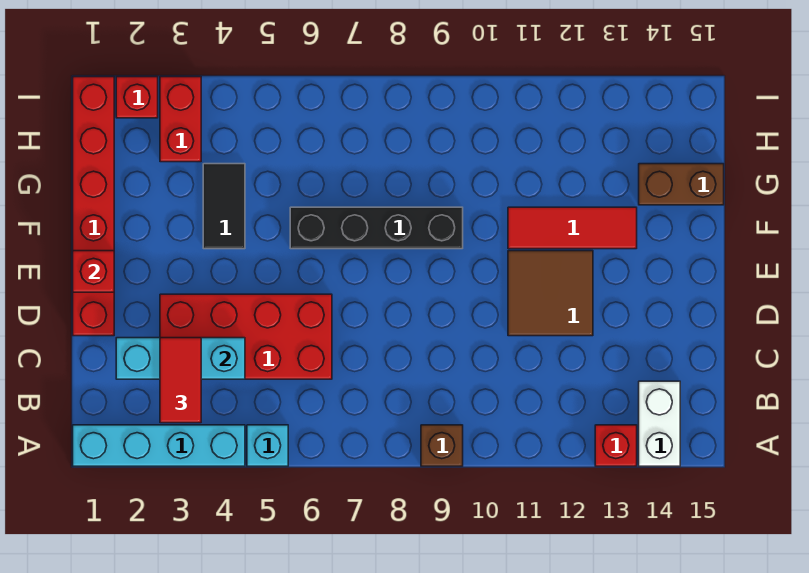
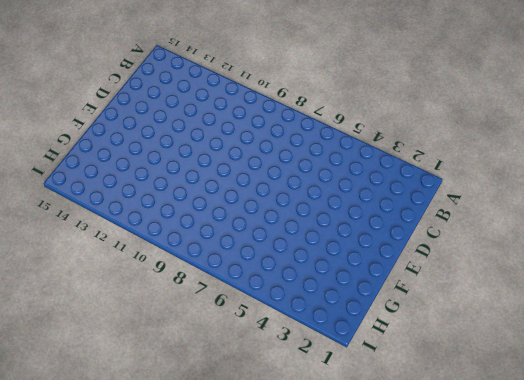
none -> cyan brick A1:A4 level 1
none -> cyan brick A5 level 1
none -> brown brick A9 level 1

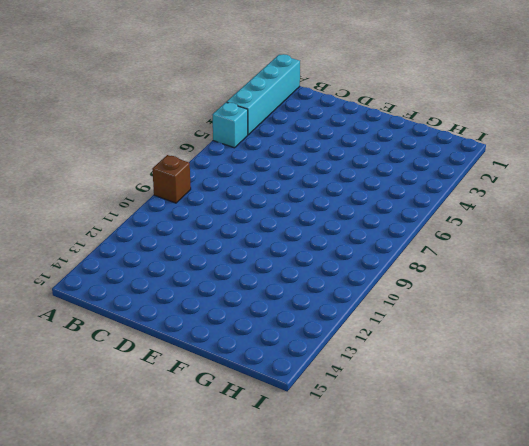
none -> red brick A13 level 1
none -> white brick A14:B14 level 1
none -> red brick C3:D6 level 1

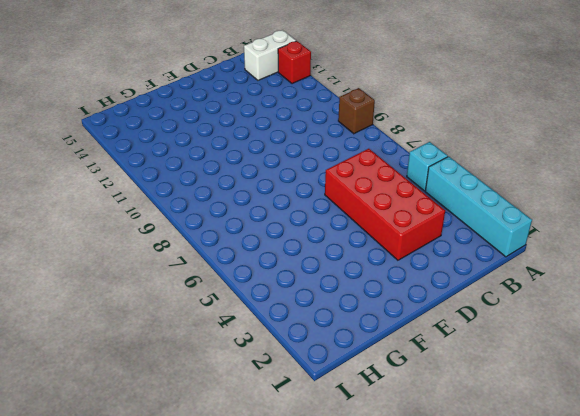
none -> red brick D1:I1 level 1
none -> brown tile D11:E12 level 1
none -> black tile F4:G4 level 1

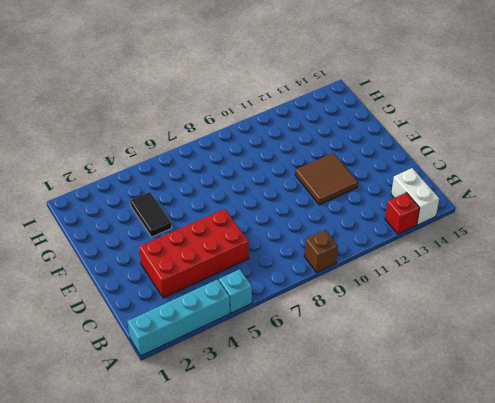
none -> red brick D1:I1 level 1
none -> black brick F6:F9 level 1
none -> red tile F11:F13 level 1

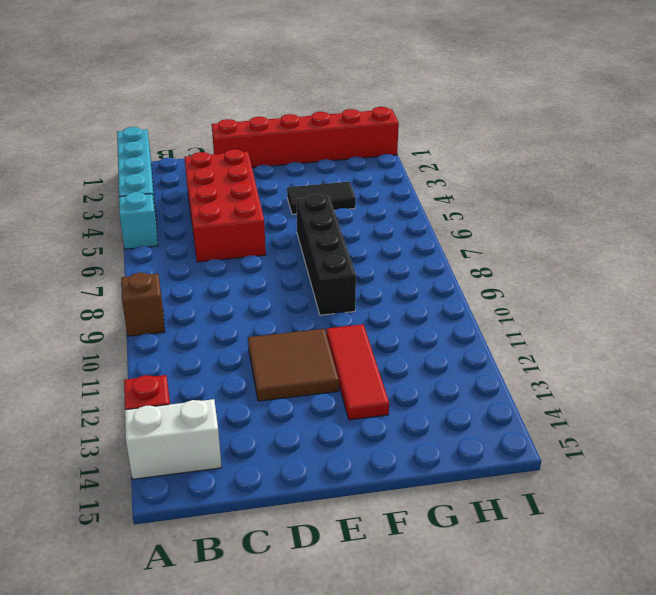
none -> brown brick G14:G15 level 1
none -> red brick H3:I3 level 1
none -> red brick I2 level 1

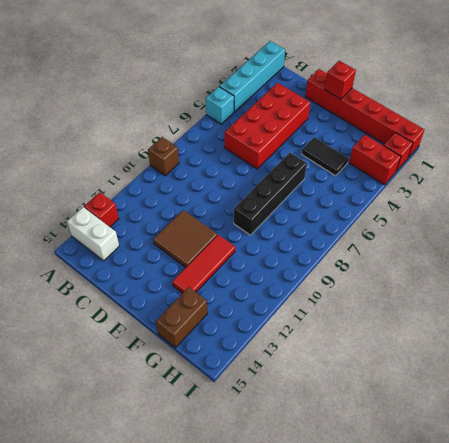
none -> cyan brick C2:C4 level 2
none -> red tile B3:C3 level 3

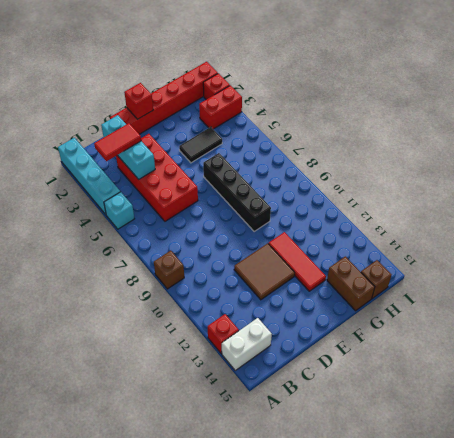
brown brick H15 level 1 -> none

